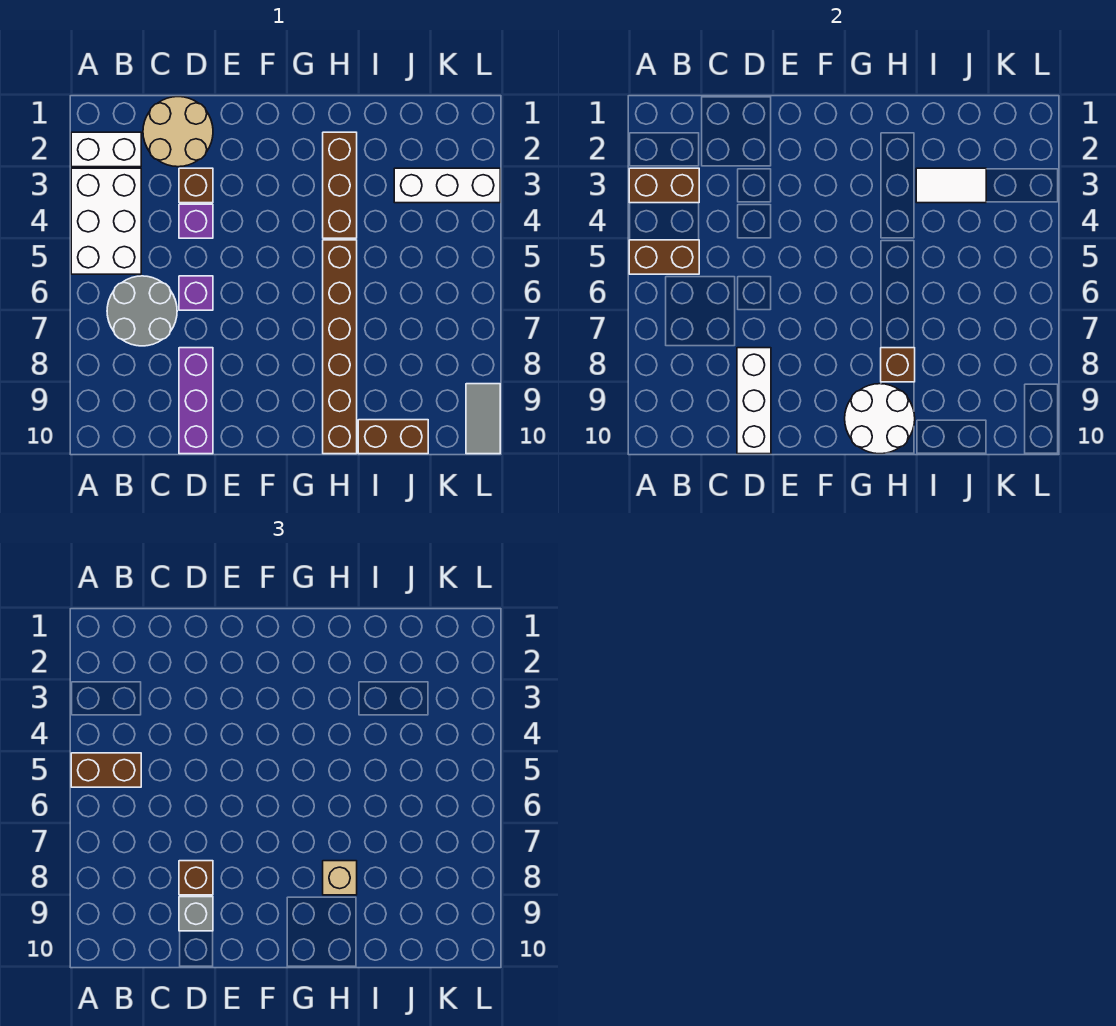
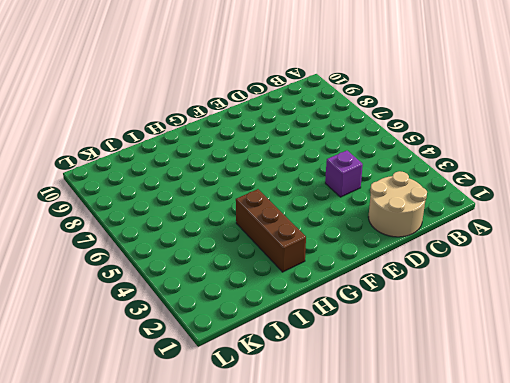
none -> white brick A2:B2 level 1
none -> white brick A3:B5 level 1
none -> grey round brick B6:C7 level 1

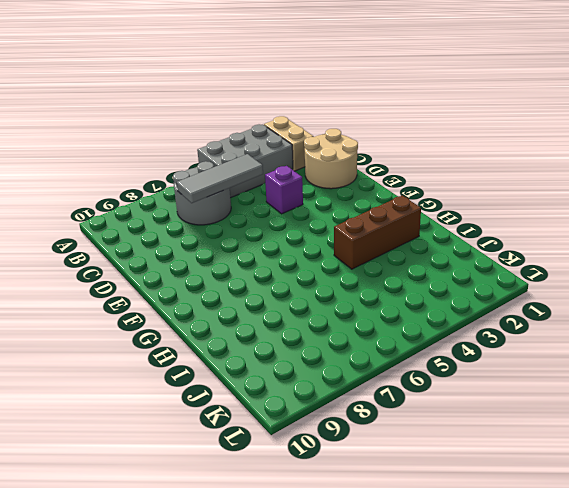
tan brick A2:B2 level 1 -> white brick A2:B2 level 1
grey brick A3:B5 level 1 -> white brick A3:B5 level 1
grey tile C5:C7 level 2 -> none
none -> brown brick D3 level 1
none -> purple brick D6 level 1
none -> purple brick D8:D10 level 1

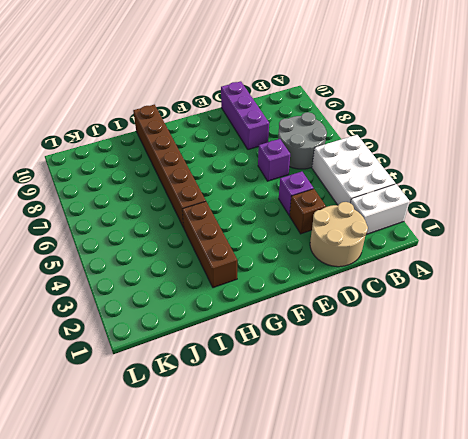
none -> brown brick I10:J10 level 1
none -> white brick J3:L3 level 1
none -> grey tile L9:L10 level 1

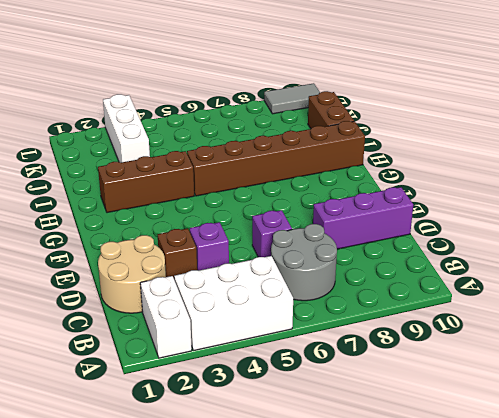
none -> brown brick A3:B3 level 2
none -> brown brick A5:B5 level 2
none -> white brick D8:D10 level 2

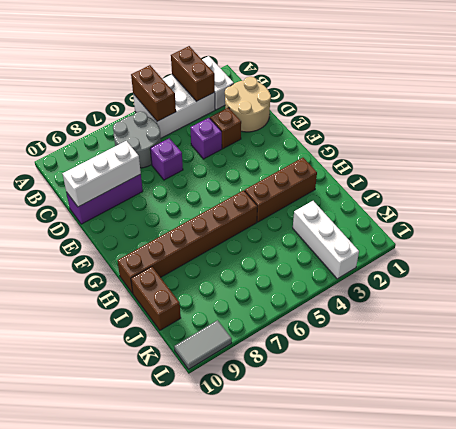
none -> white round brick G9:H10 level 2
none -> brown brick H8 level 2
none -> white tile I3:J3 level 2

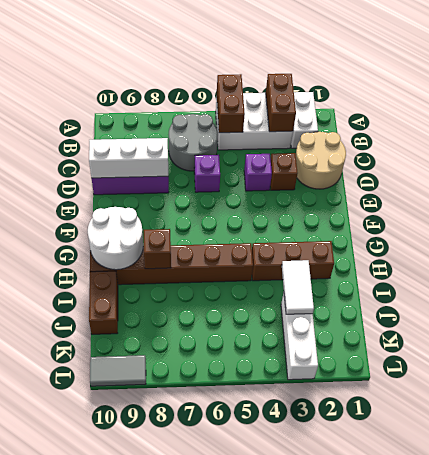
none -> brown brick A5:B5 level 3
none -> brown brick D8 level 3
none -> grey brick D9 level 3

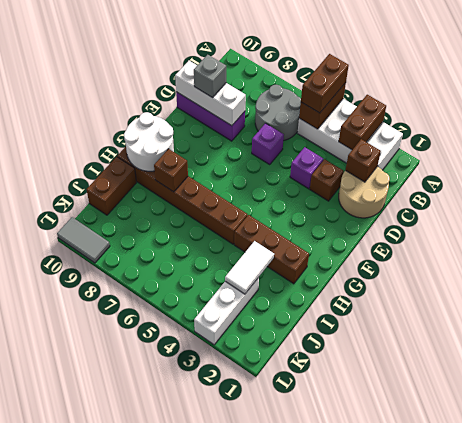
brown brick C2 level 2 -> brown brick D8 level 3
none -> tan brick H8 level 3

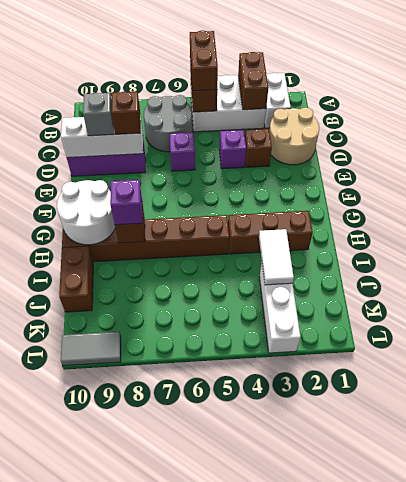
purple brick H8 level 3 -> tan brick H8 level 3

